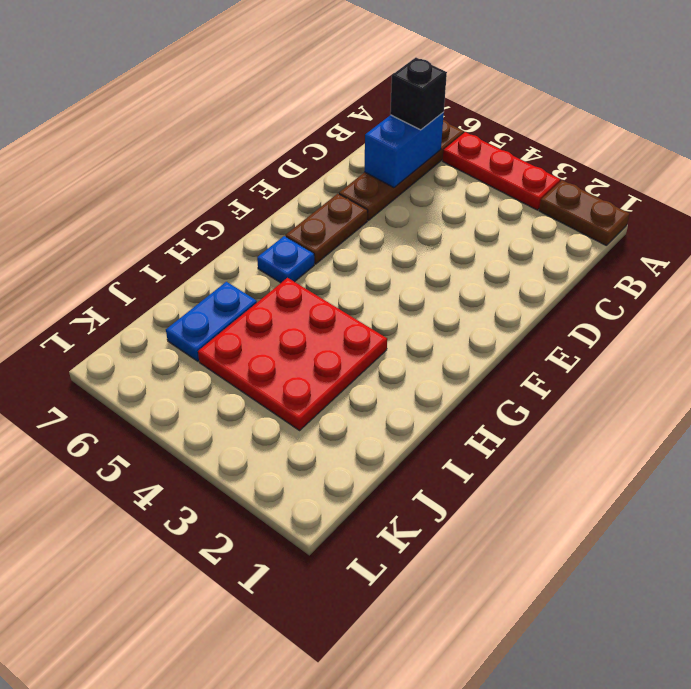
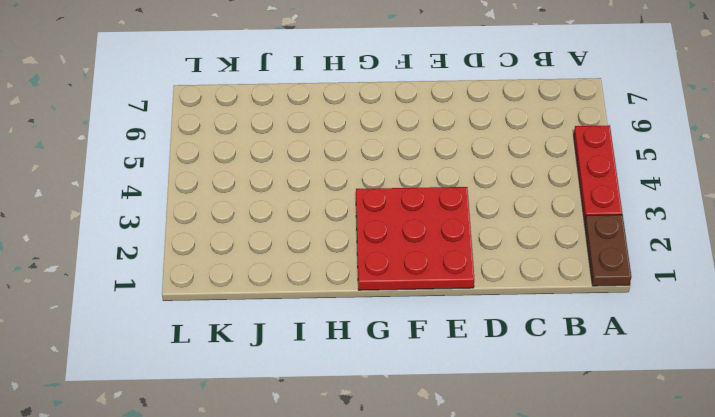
red plate E1:G3 level 1 -> red plate H3:J5 level 1
none -> brown plate A6:D6 level 1
none -> brown plate E6:F6 level 1

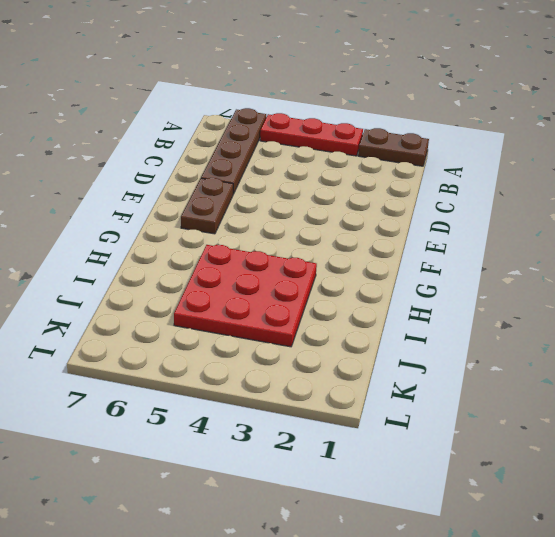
none -> blue plate G6 level 1
none -> blue plate I6:J6 level 1

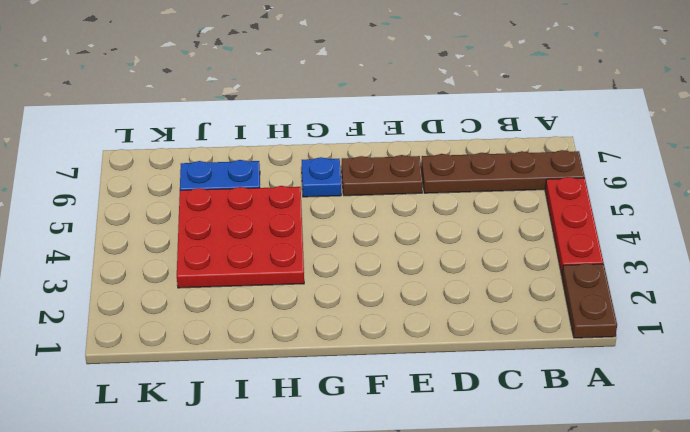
none -> blue brick B6:C6 level 2
none -> black brick B6 level 3

